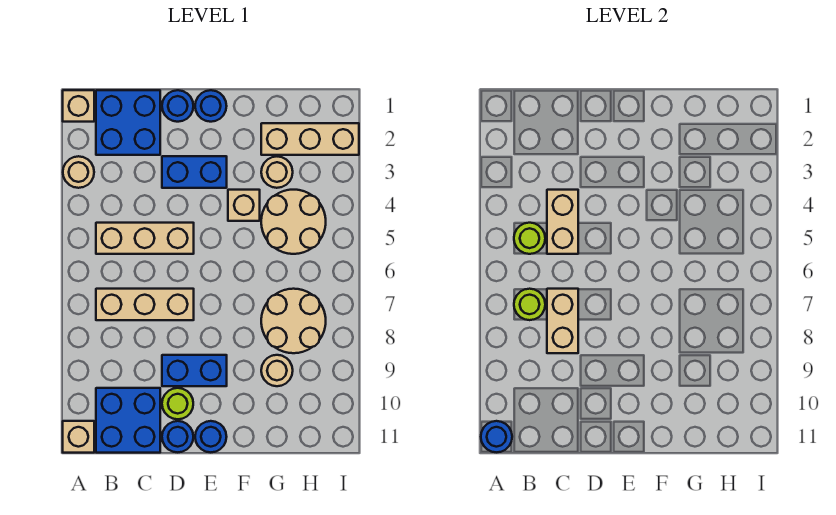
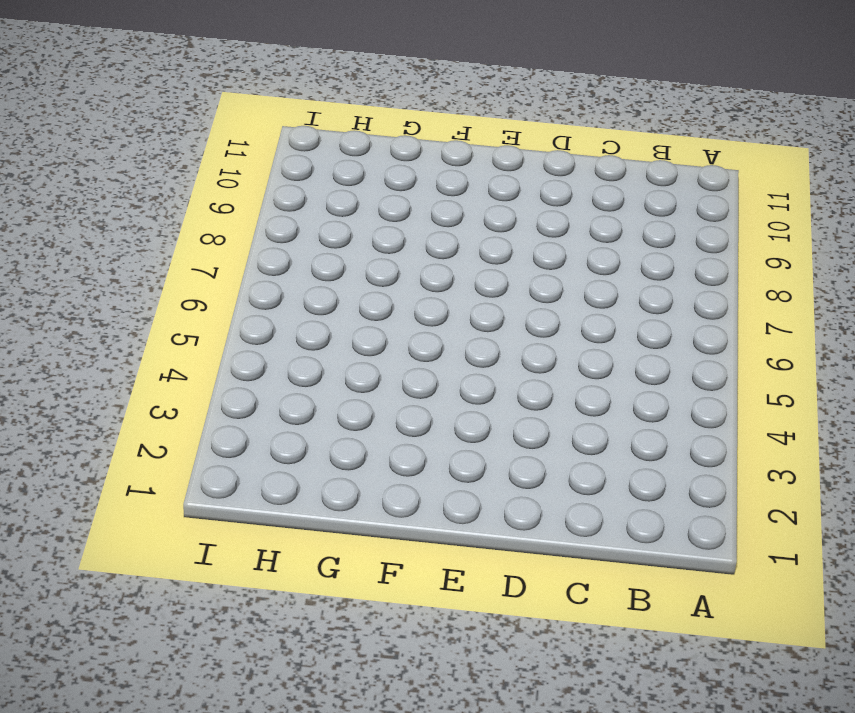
none -> tan brick A1 level 1
none -> tan round brick A3 level 1
none -> tan brick A11 level 1

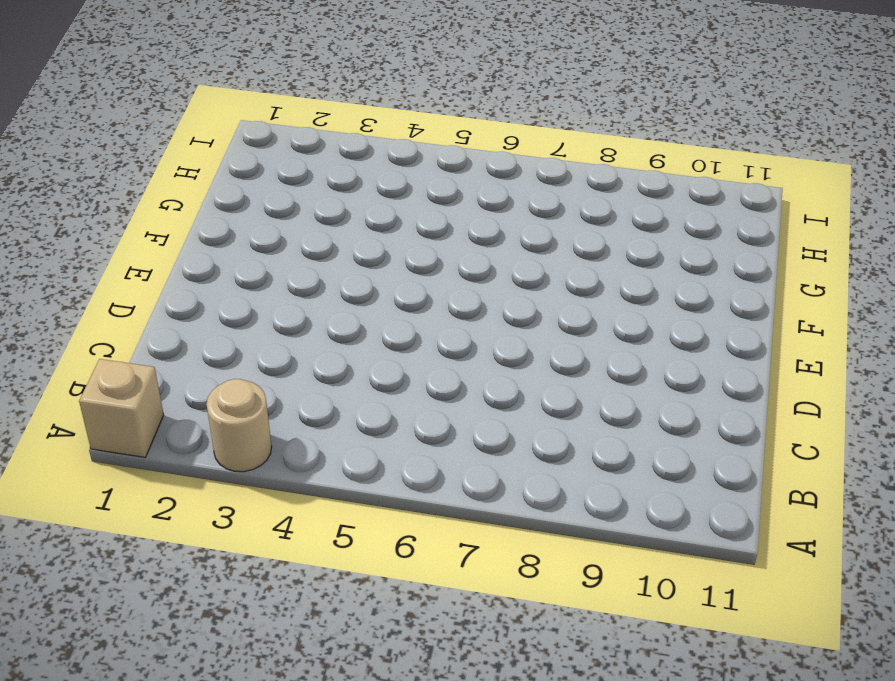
none -> tan brick A11 level 1
none -> blue brick B1:C2 level 1
none -> tan brick B5:D5 level 1

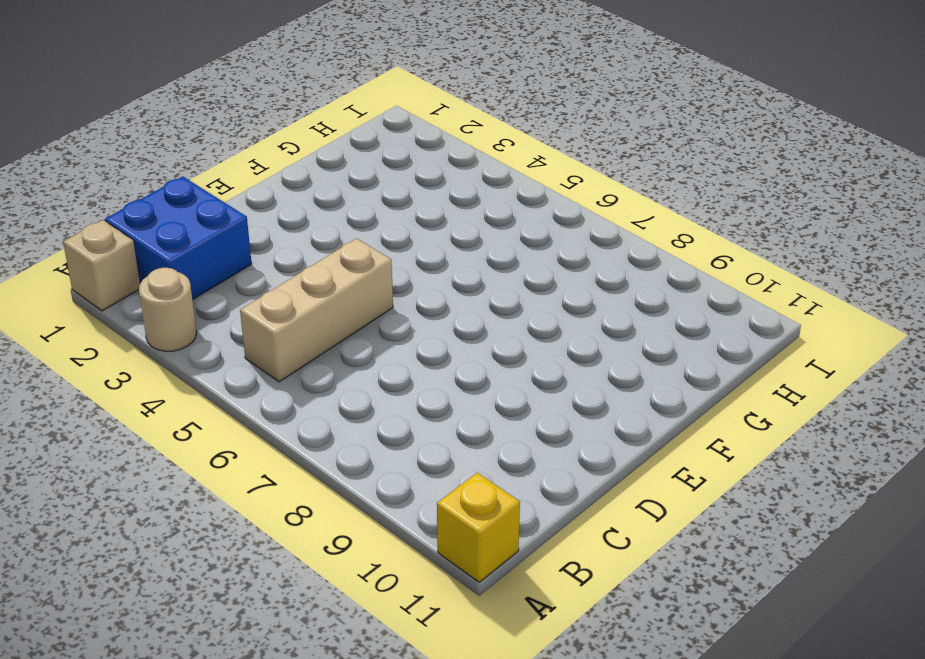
yellow brick A11 level 1 -> tan brick A11 level 1
none -> tan brick B7:D7 level 1
none -> blue brick B10:C11 level 1
none -> blue round brick D1 level 1

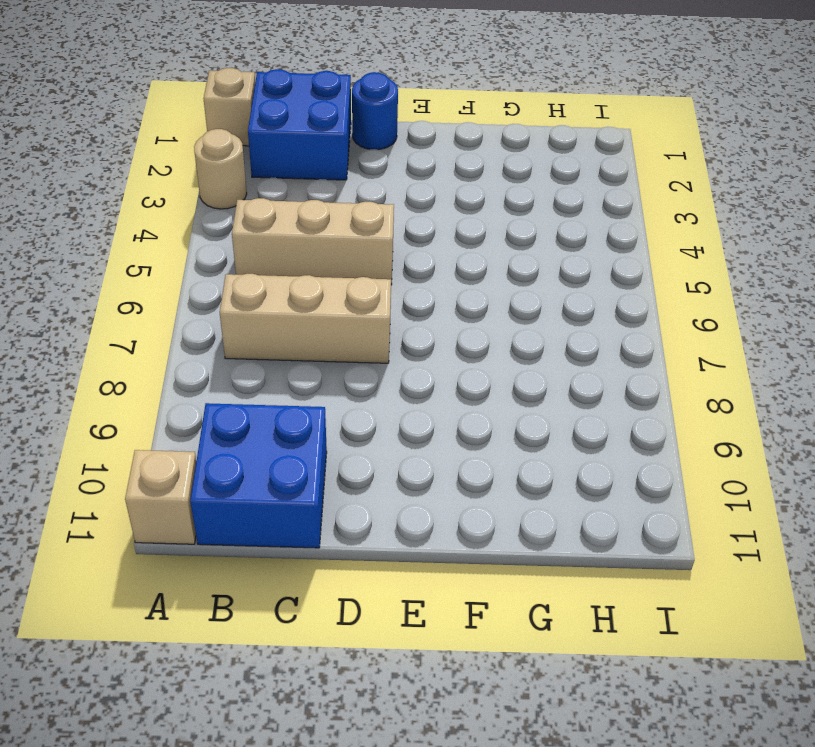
none -> blue brick D3:E3 level 1
none -> blue brick D9:E9 level 1
none -> lime round brick D10 level 1

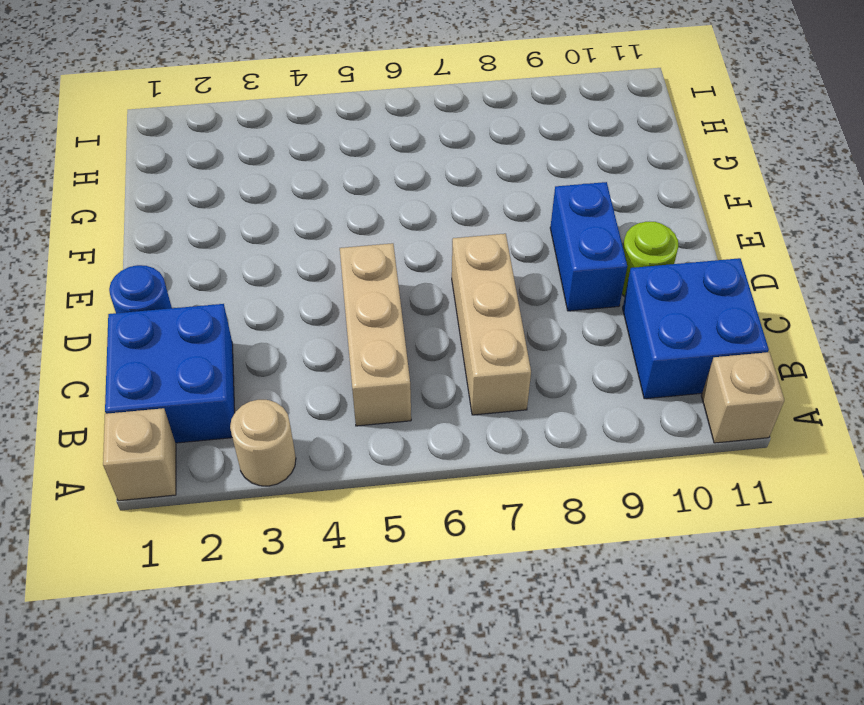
none -> blue brick D3:E3 level 1
none -> blue round brick D11 level 1
none -> blue round brick E1 level 1

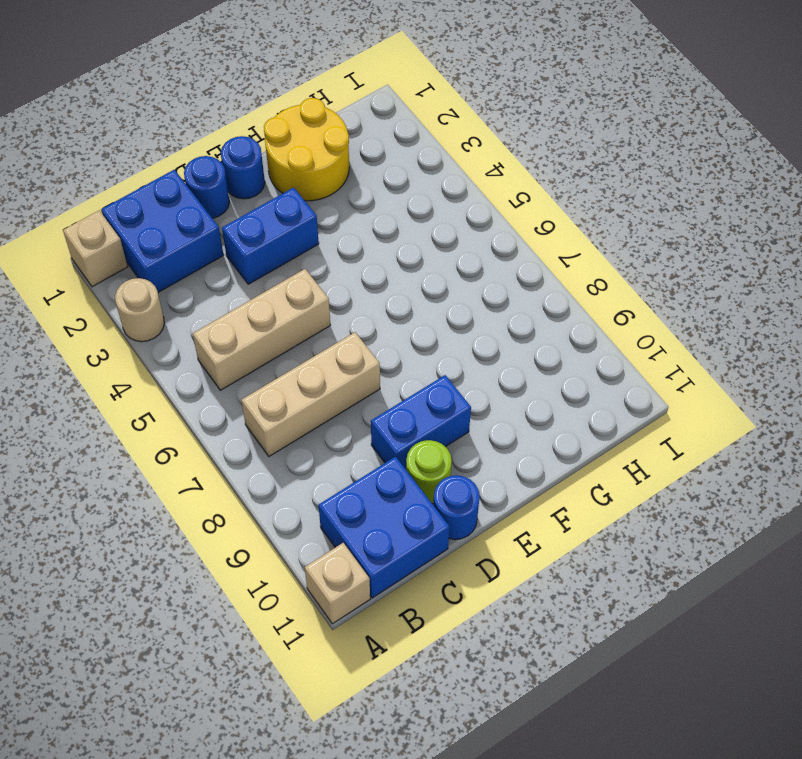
yellow round brick F1:G2 level 1 -> tan brick G2:I2 level 1
none -> blue round brick E11 level 1
none -> tan brick F4 level 1
none -> tan round brick G3 level 1

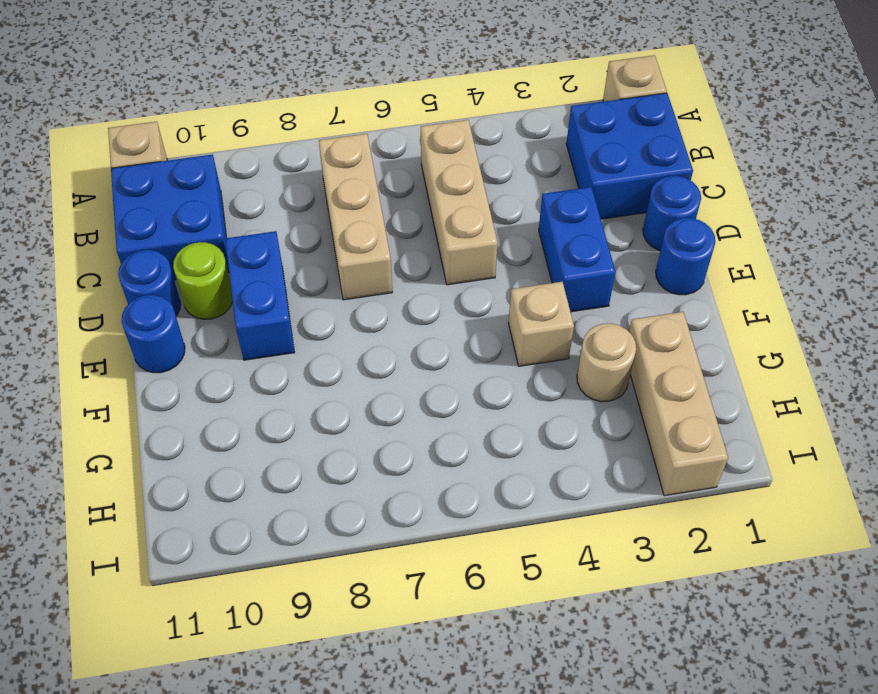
none -> tan round brick A3 level 1
none -> tan round brick G4:H5 level 1
none -> tan round brick G7:H8 level 1

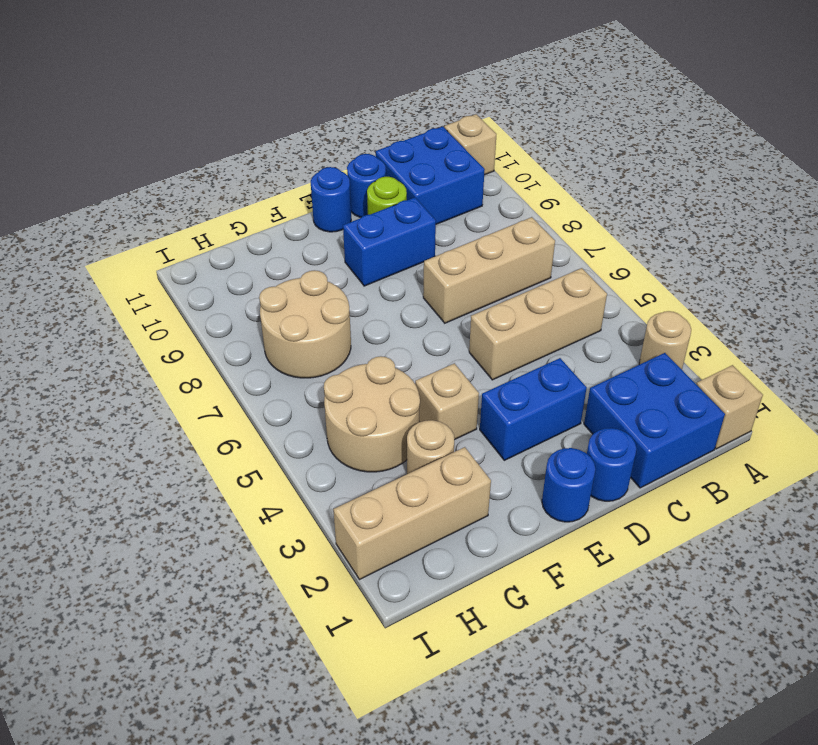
none -> tan round brick G9 level 1
none -> blue round brick A11 level 2
none -> lime round brick B5 level 2

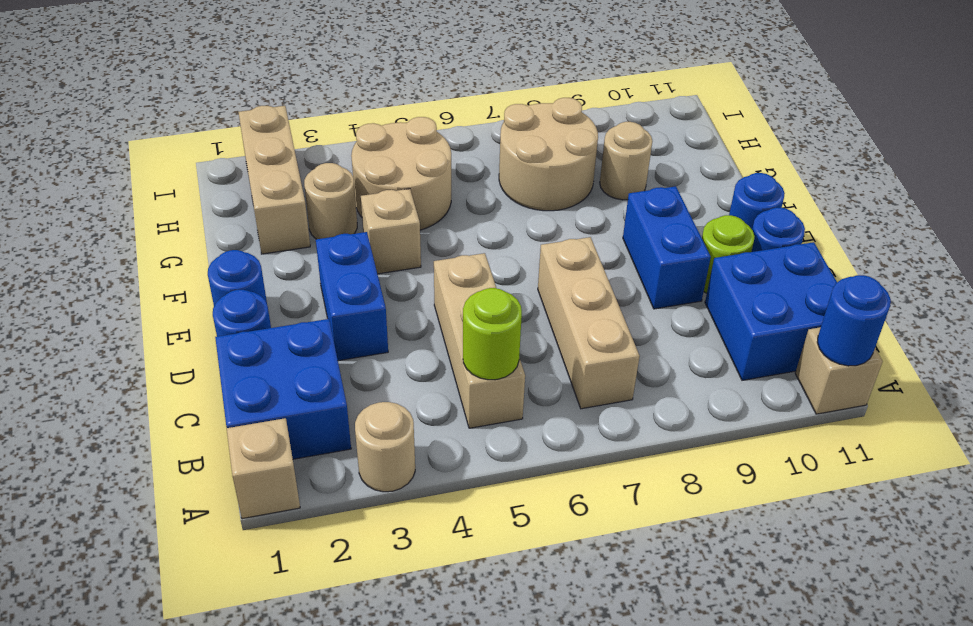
none -> lime round brick B7 level 2
none -> tan brick C4:C5 level 2
none -> tan brick C7:C8 level 2

